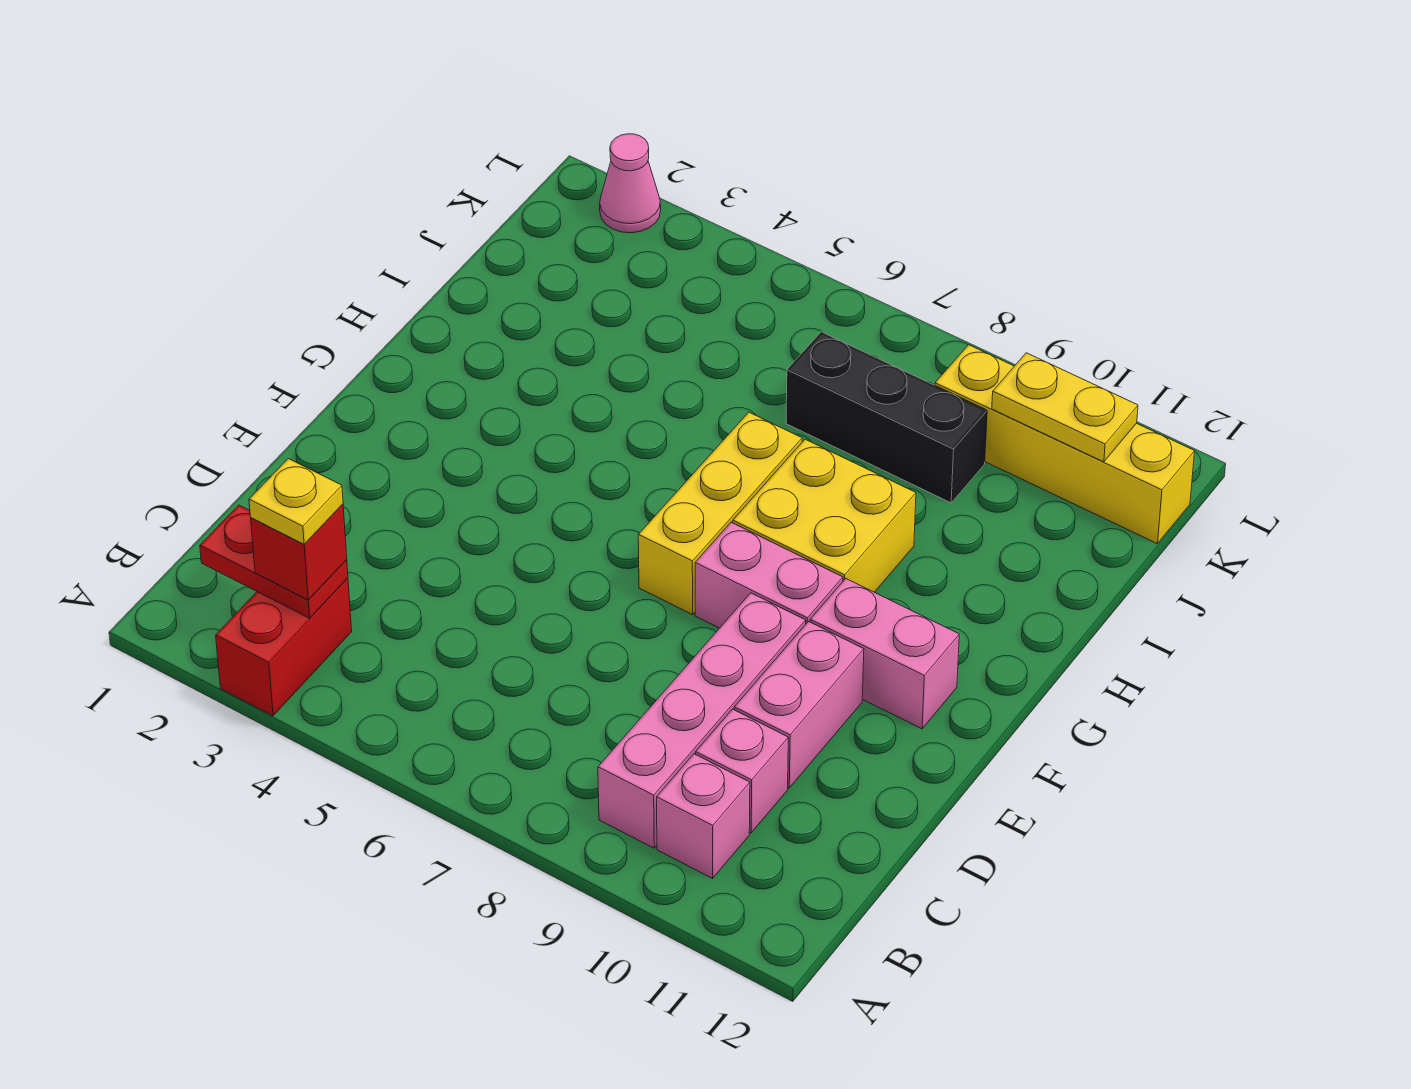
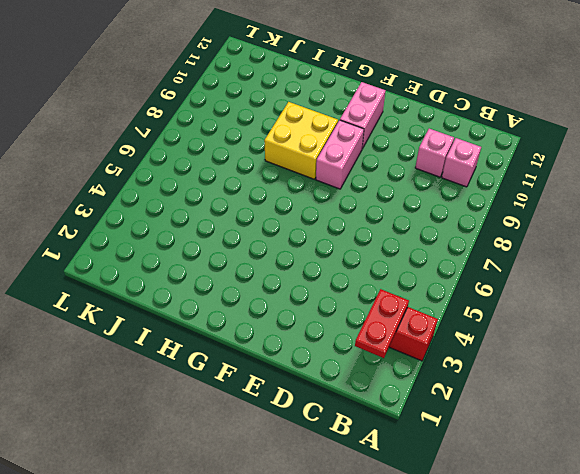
none -> pink brick B9:E9 level 1
none -> pink brick D10:E10 level 1
none -> yellow brick F7:H7 level 1

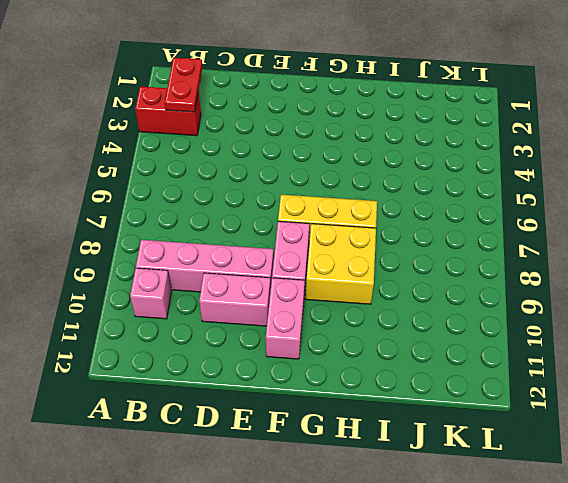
none -> pink brick C10 level 1
none -> black brick J7:J9 level 1
none -> yellow brick K9:K12 level 1

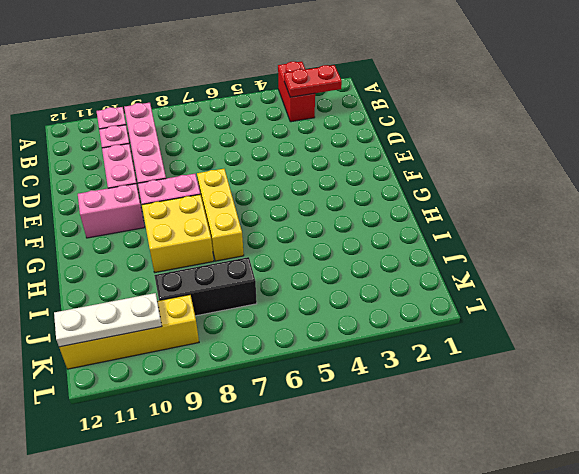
white plate K10:K12 level 2 -> yellow plate K10:K11 level 2
none -> pink cone L2 level 1
none -> red brick B3 level 3
none -> yellow plate B3 level 4

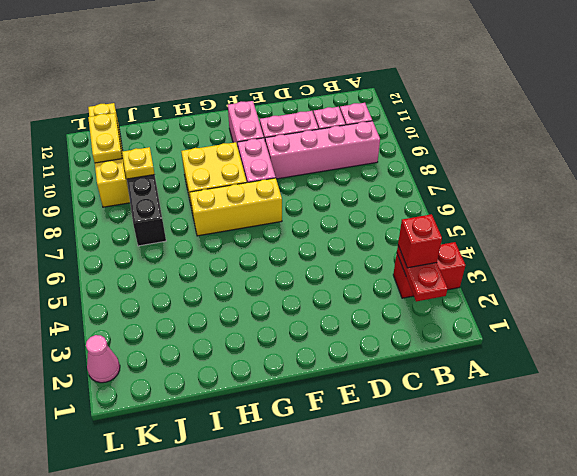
yellow plate J9 level 2 -> yellow plate B3 level 4

